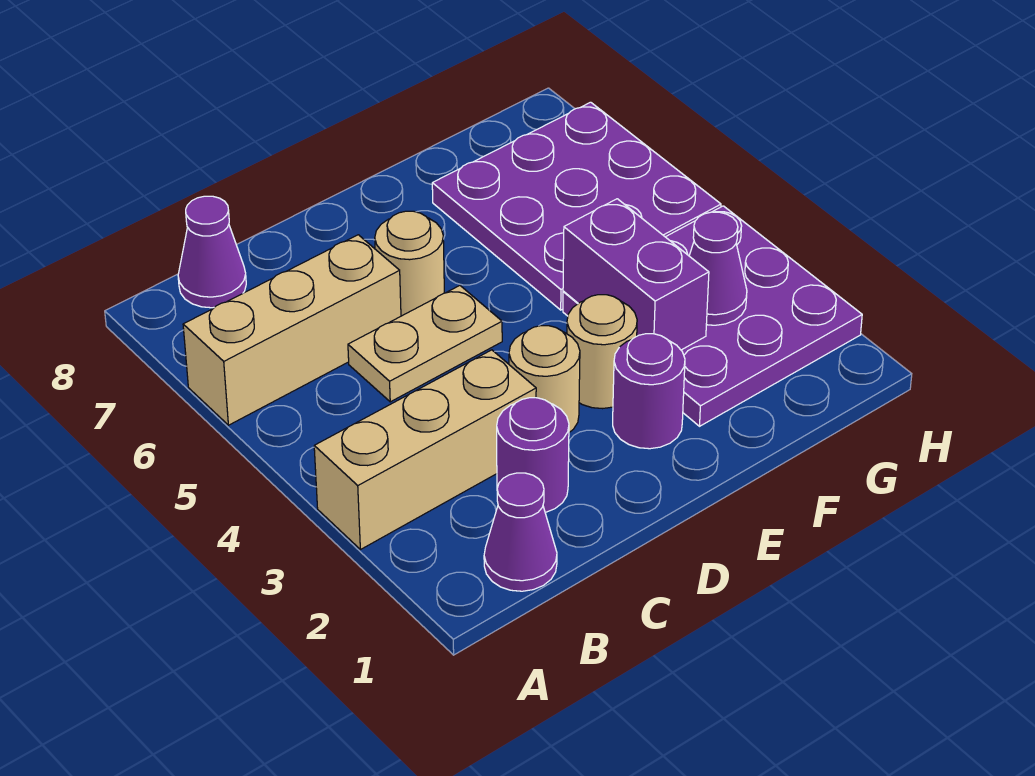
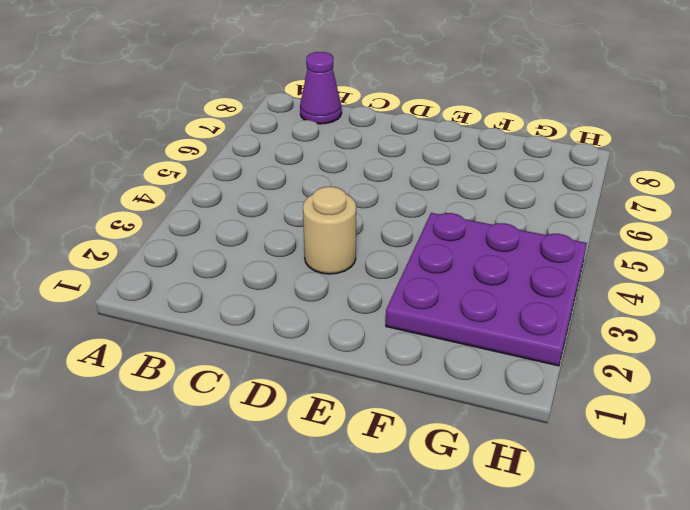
none -> tan brick A3:C3 level 1
none -> tan brick A6:C6 level 1
none -> purple cone B1 level 1

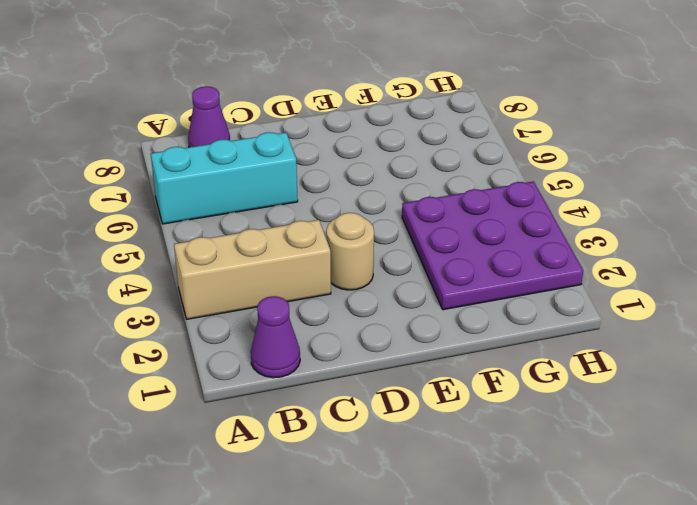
cyan brick A6:C6 level 1 -> tan brick A6:C6 level 1
none -> purple round brick C2 level 1
none -> tan plate C5:D5 level 1
none -> tan round brick D6 level 1

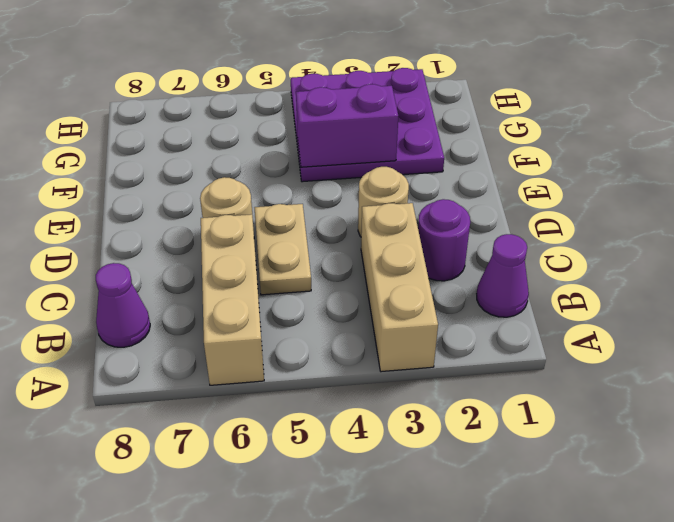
none -> purple round brick E2 level 1
none -> tan round brick E3 level 1
none -> purple plate F5:H7 level 1

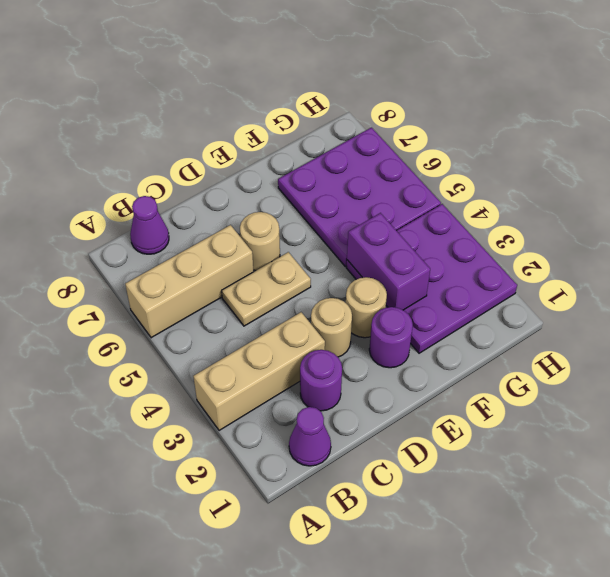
none -> purple cone G3 level 2

